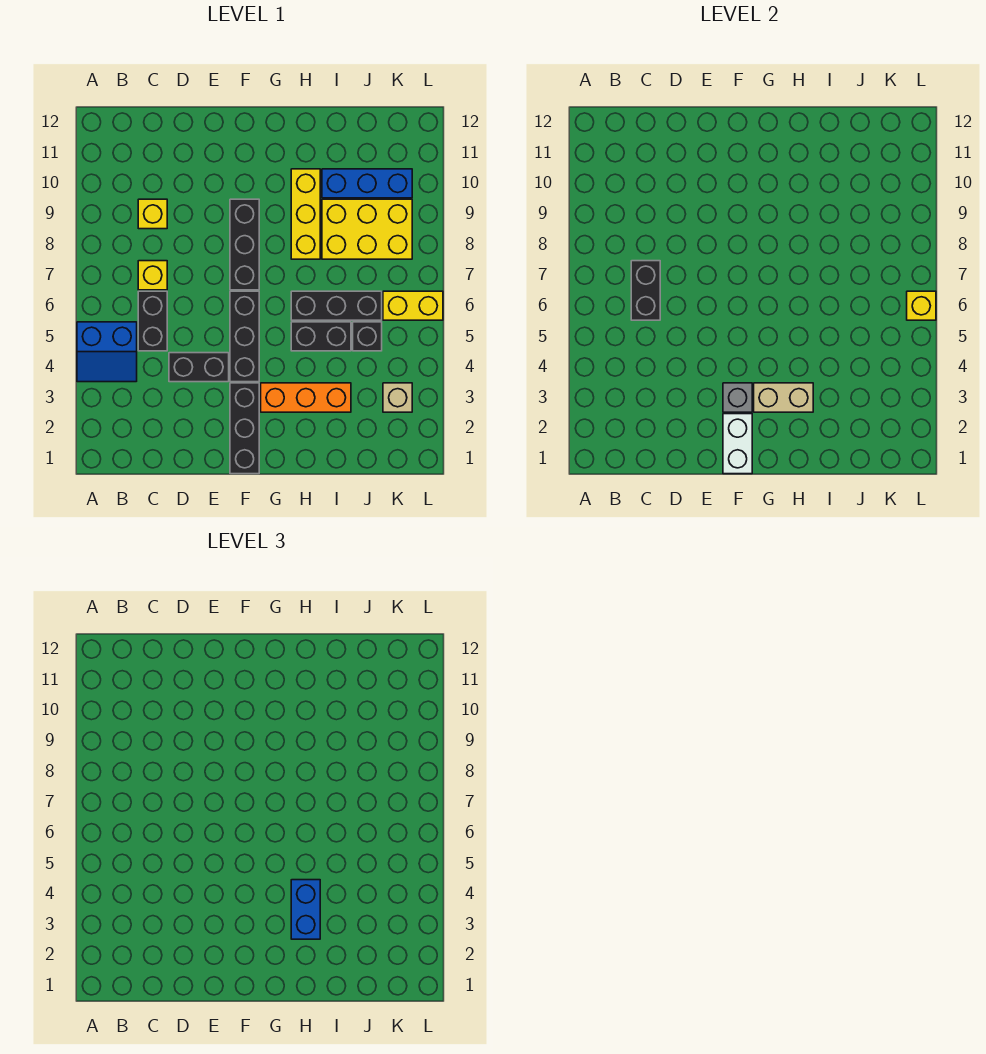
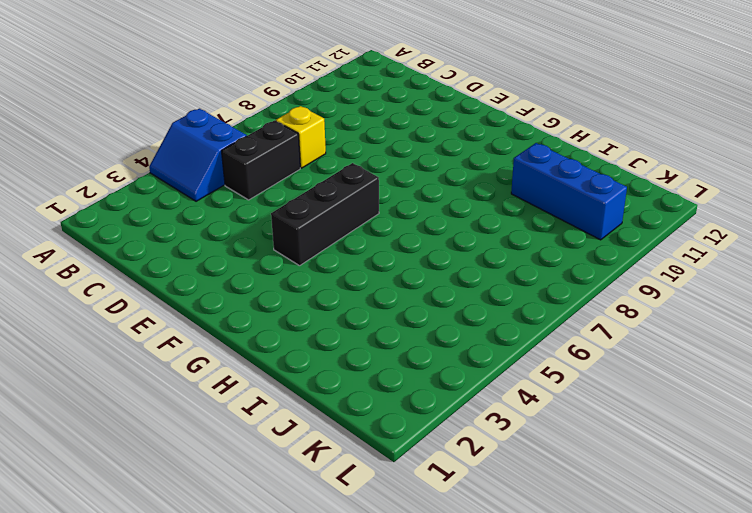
none -> yellow brick C9 level 1
none -> black brick D4:E4 level 1
none -> black brick F1:F3 level 1

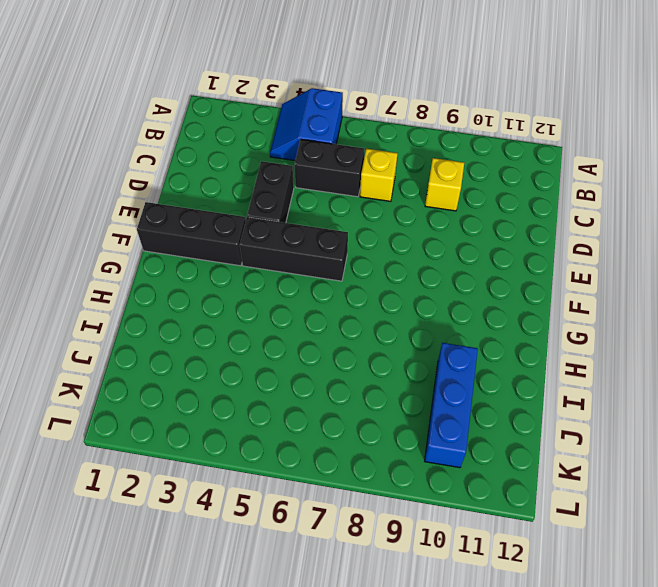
none -> black brick F7:F9 level 1
none -> orange brick G3:I3 level 1
none -> black brick H5:I5 level 1

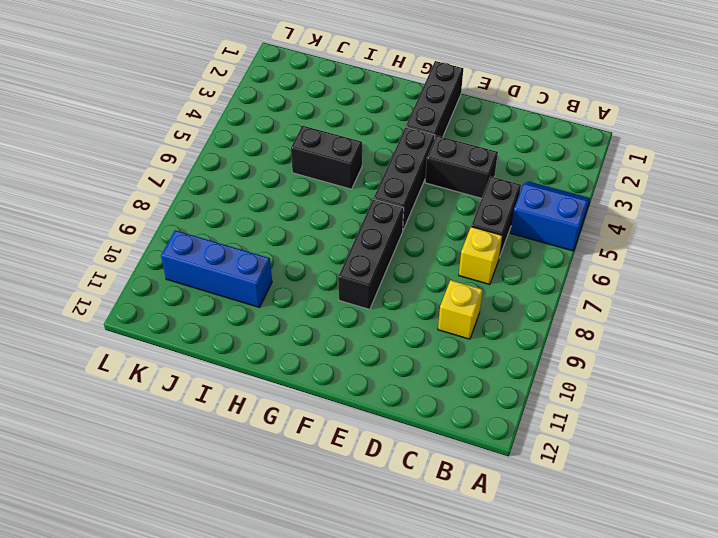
none -> orange brick G3:I3 level 1
none -> black brick H6:J6 level 1
none -> yellow brick H8:H10 level 1

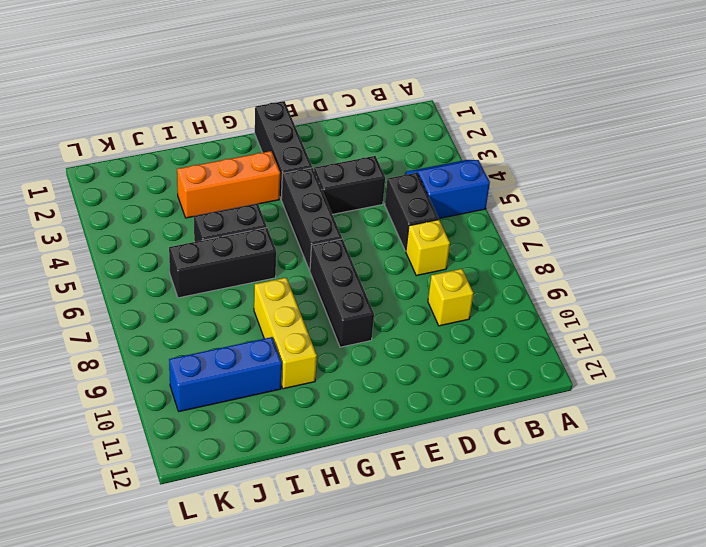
none -> yellow brick I8:K9 level 1
none -> black brick J5 level 1
none -> tan brick K3 level 1

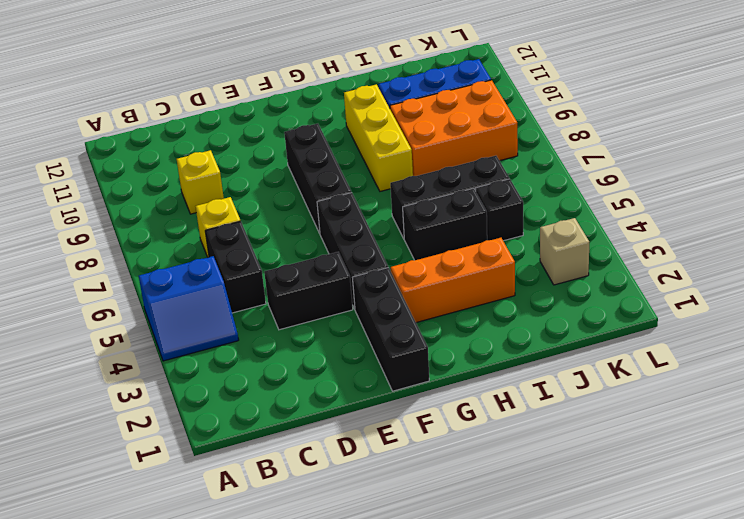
orange brick I8:K9 level 1 -> yellow brick I8:K9 level 1
none -> yellow brick K6:L6 level 1
none -> black brick C6:C7 level 2
none -> white brick F1:F2 level 2

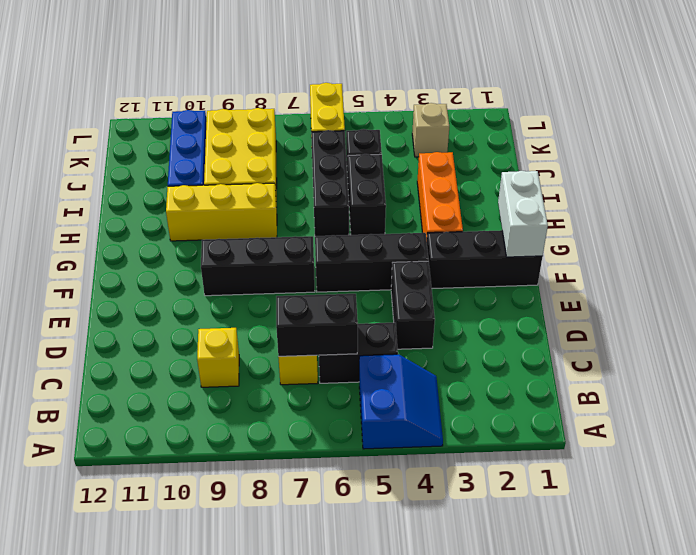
white brick F1:G1 level 2 -> white brick F1:F2 level 2
none -> grey brick F3 level 2
none -> tan brick G3:H3 level 2
none -> yellow brick L6 level 2

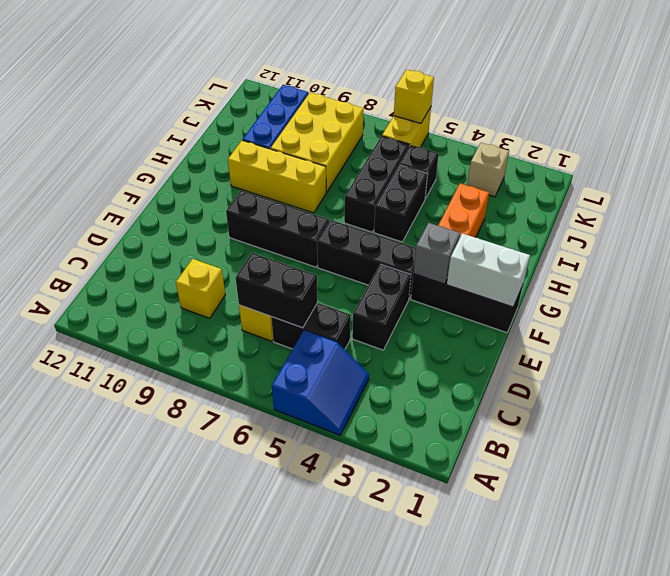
none -> tan brick G3:H3 level 2
none -> blue brick H3:H4 level 3

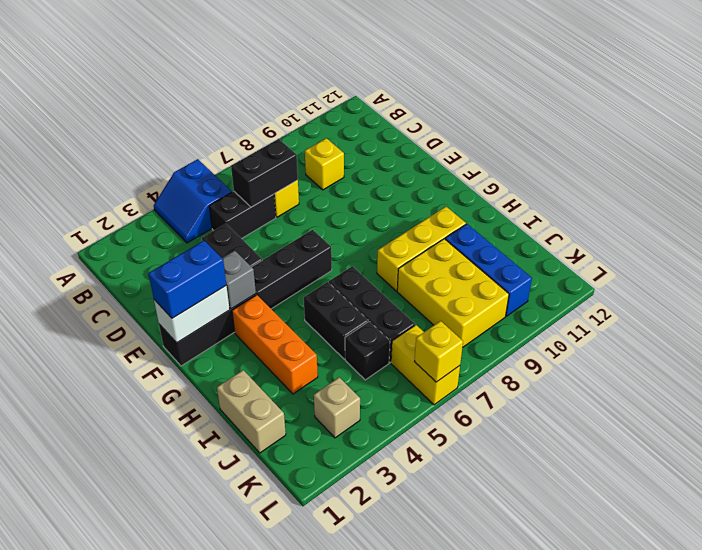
blue brick F1:F2 level 3 -> blue brick H3:H4 level 3
tan brick I1:J1 level 1 -> tan brick G3:H3 level 2
none -> black brick F7:F9 level 1

